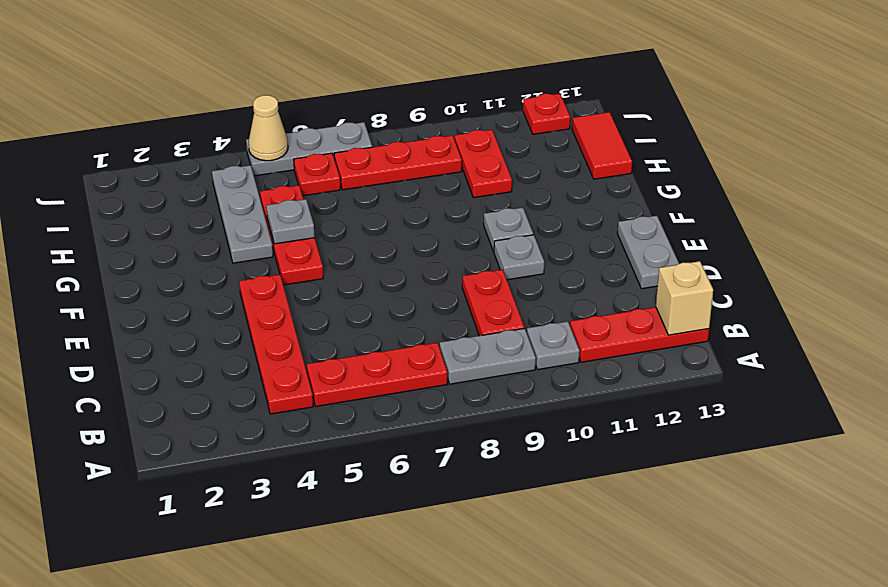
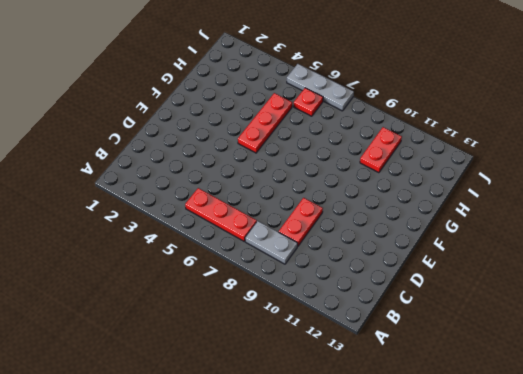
none -> red plate B4:E4 level 1
none -> grey plate B10 level 1
none -> red plate B11:B13 level 1

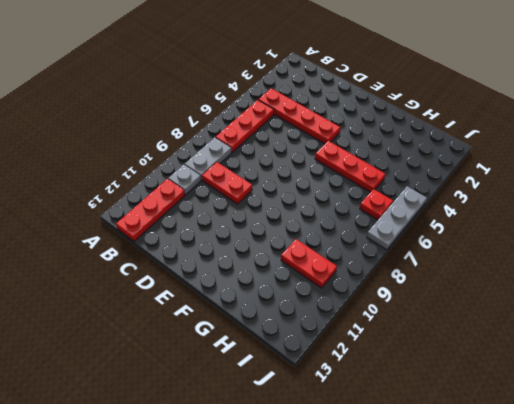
none -> grey plate D13:E13 level 1
none -> grey plate E10 level 1
none -> grey plate F10 level 1

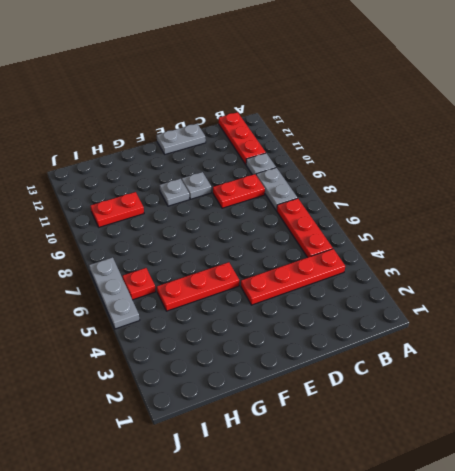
none -> grey plate G4:I4 level 1
none -> red tile H13:I13 level 1
none -> red plate I7:I9 level 1

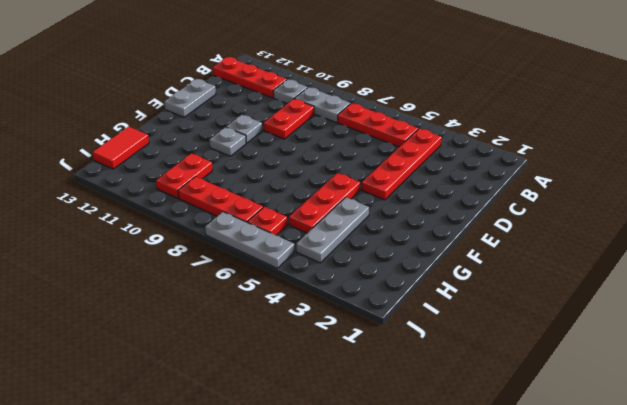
none -> red plate J12 level 1
none -> tan brick B13 level 2
none -> grey plate G5 level 2

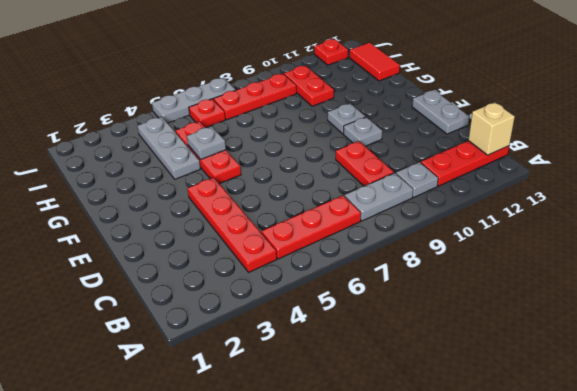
none -> tan cone J5 level 2

